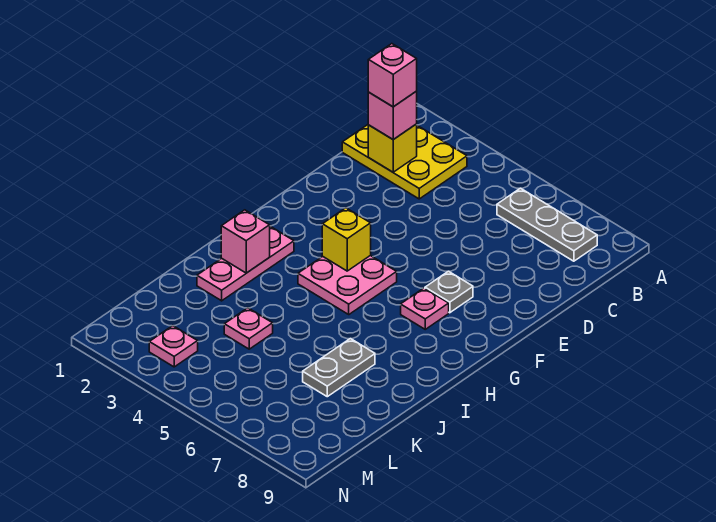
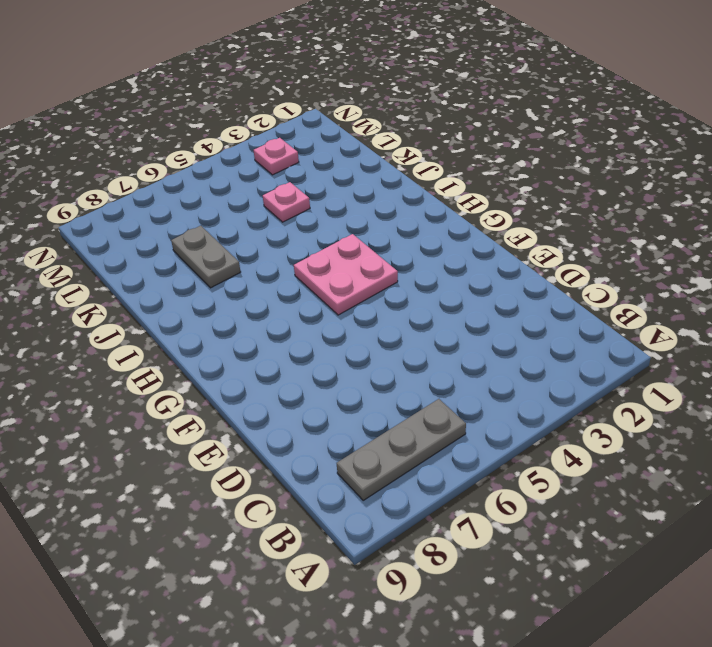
none -> yellow plate B1:C3 level 1
none -> grey plate F7 level 1
none -> pink plate G7 level 1

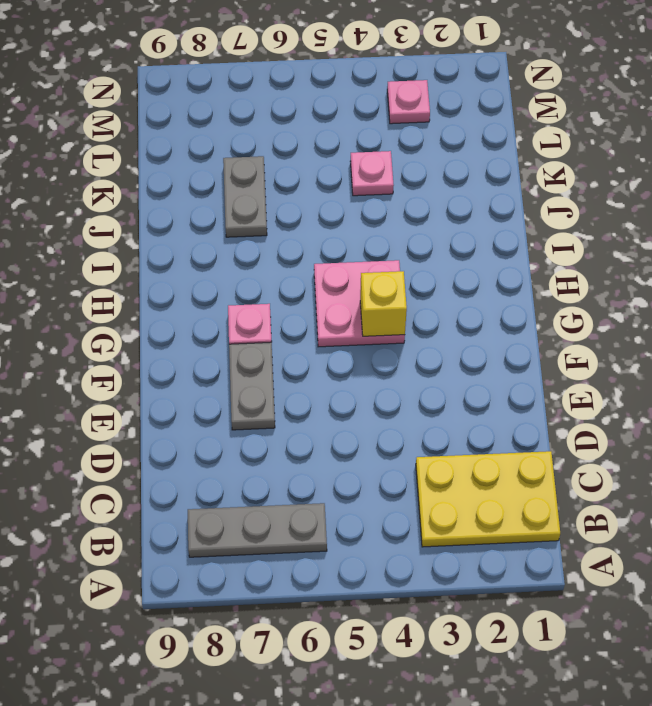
grey plate E7:F7 level 1 -> grey plate F7 level 1
none -> pink plate H2:J2 level 1
none -> yellow brick C2 level 2
none -> pink brick I2 level 2

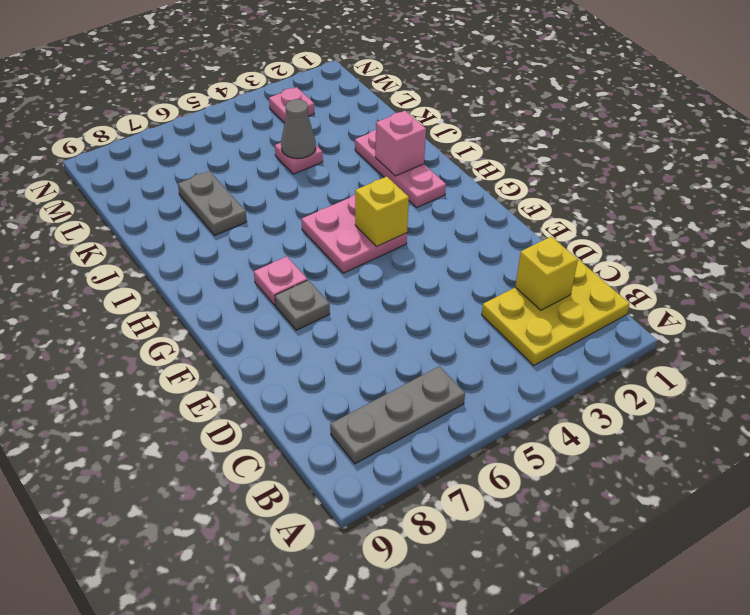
grey cone K4 level 2 -> none
none -> pink brick C2 level 3
none -> pink brick C2 level 4

